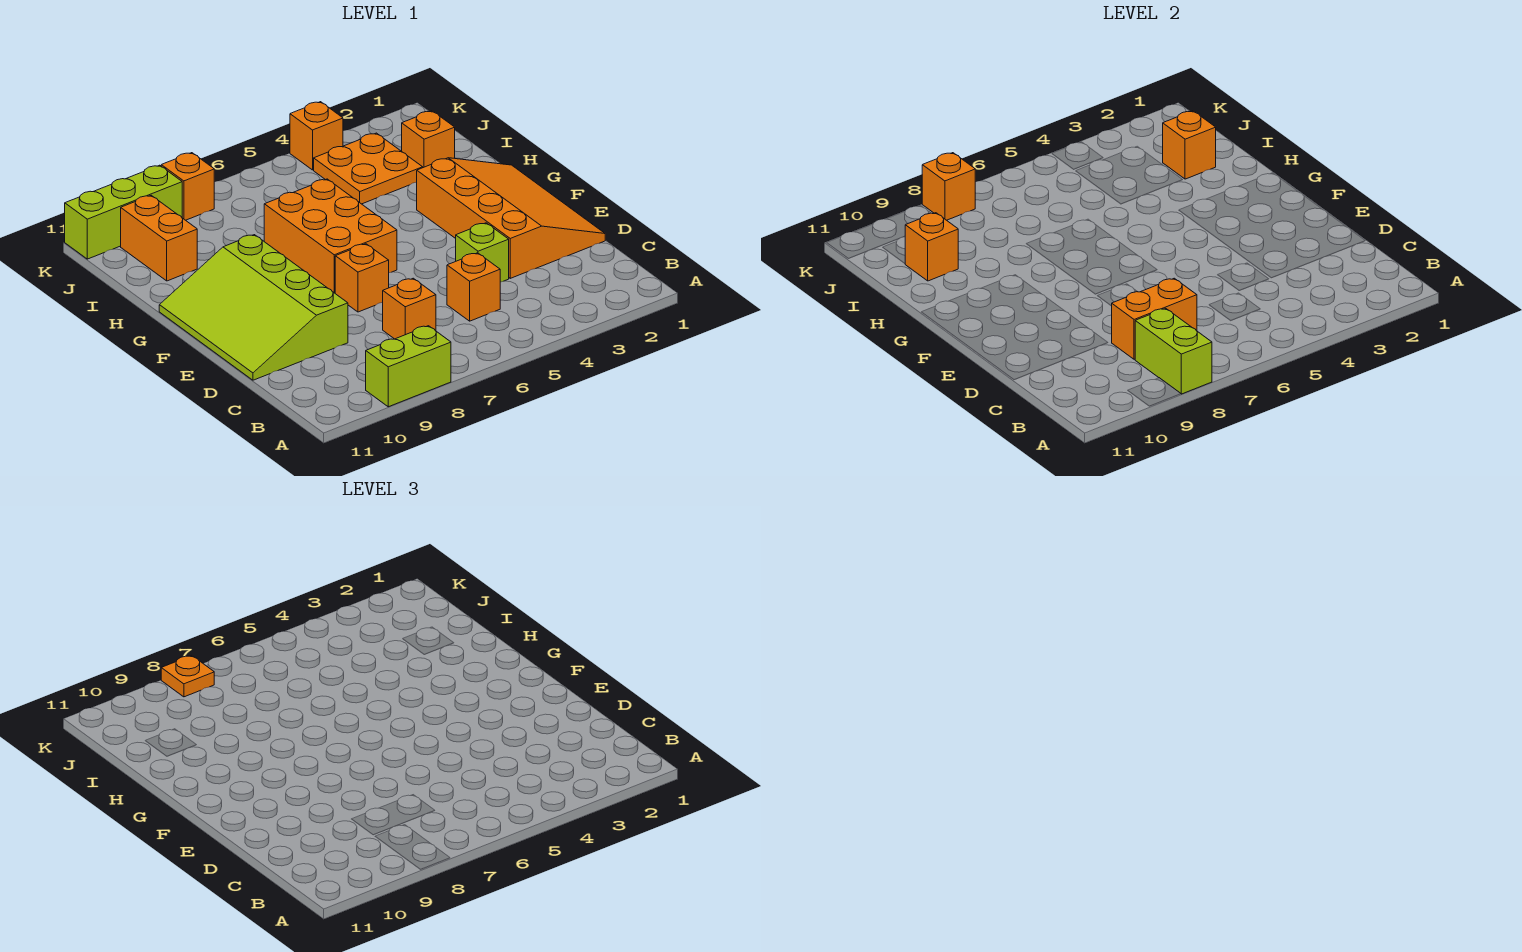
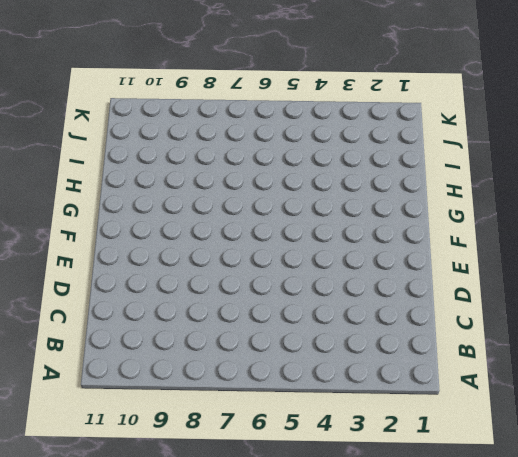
none -> lime brick A8:A9 level 1
none -> orange brick C5 level 1
none -> orange brick C7 level 1

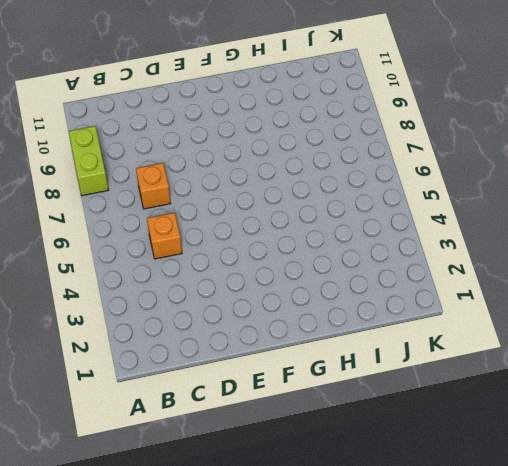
none -> orange slope D1:G3 level 1 top 3
none -> lime brick D4 level 1
none -> lime slope D9:G11 level 1 top 9

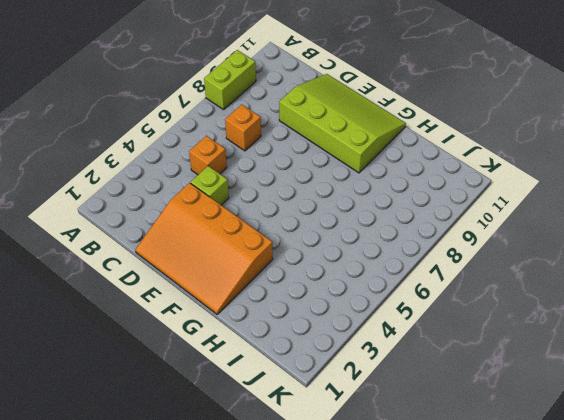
none -> orange brick E7 level 1
none -> orange brick F6:H7 level 1
none -> orange brick I2 level 1

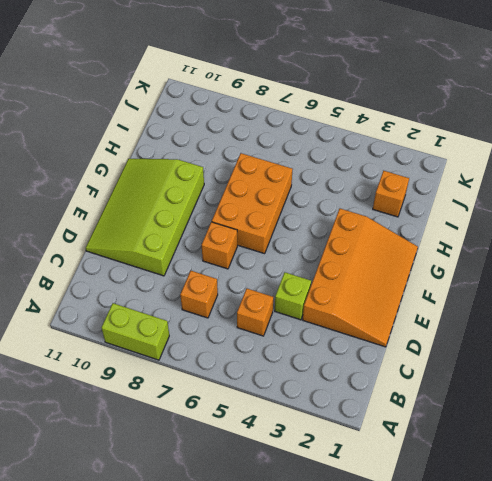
none -> orange plate I3:J4 level 1
none -> orange brick I10:J10 level 1
none -> orange brick K4 level 1

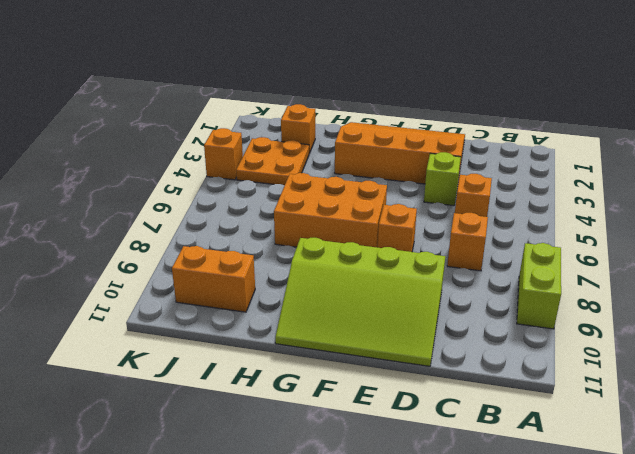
none -> orange brick K8 level 1
none -> lime brick K9:K11 level 1
none -> lime brick A8:B8 level 2

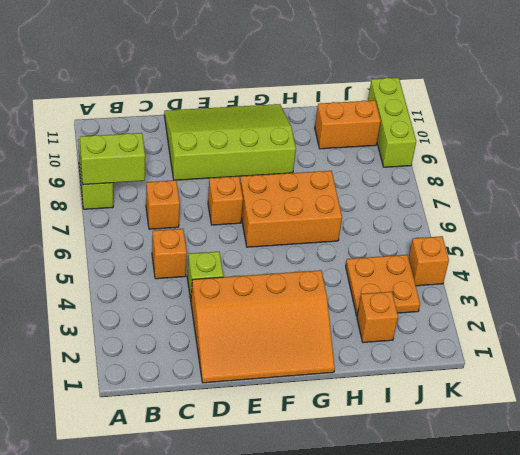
none -> orange brick K8 level 1
none -> orange brick C7:C8 level 2
none -> orange brick I2 level 2

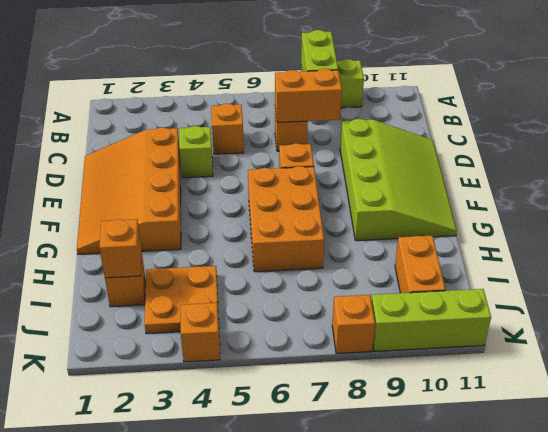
none -> orange brick I10 level 2
none -> orange brick K8 level 2
none -> orange plate K8 level 3

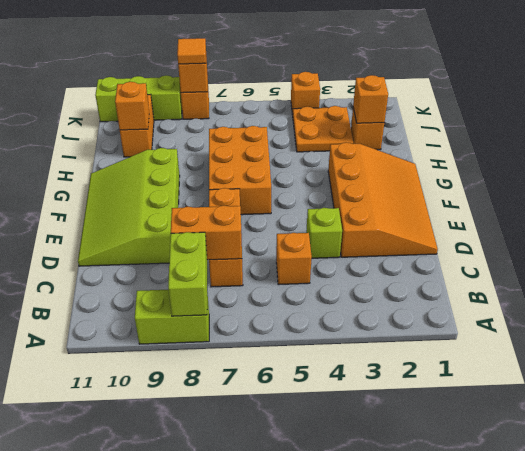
orange tile K8 level 3 -> orange plate K8 level 3

